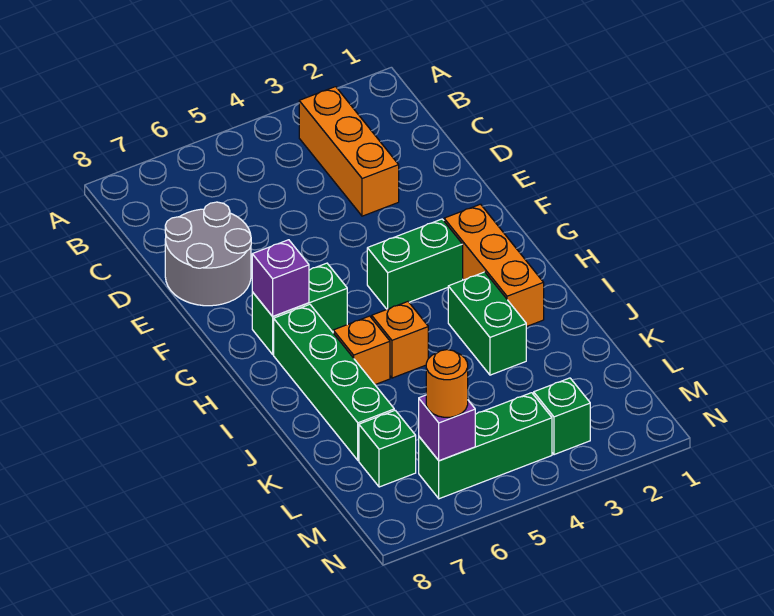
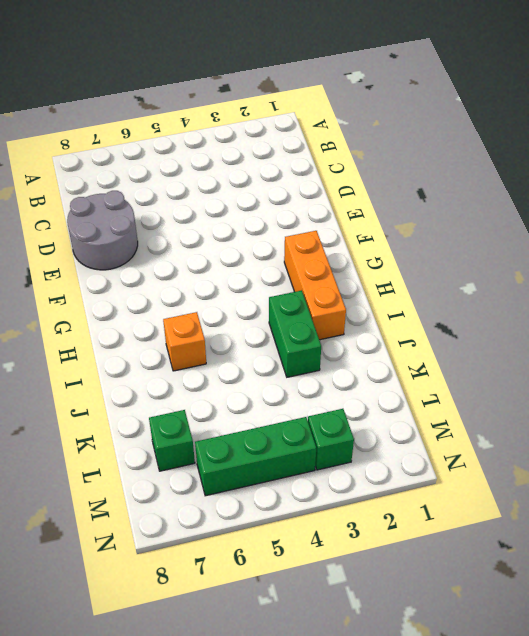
none -> orange brick B3:D3 level 1
none -> green brick G3:G4 level 1
none -> green brick G6:G7 level 1

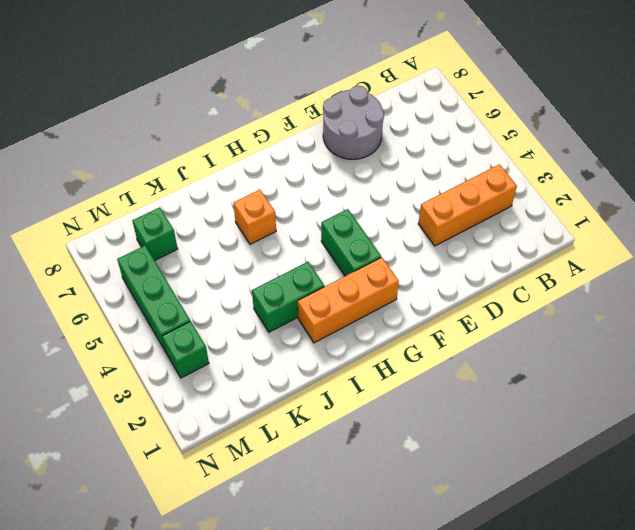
none -> green brick G6:G7 level 1
none -> green brick H7:K7 level 1
none -> orange brick I5 level 1

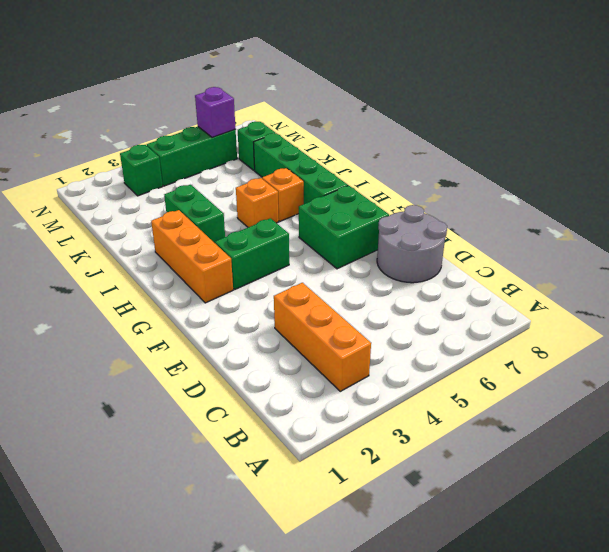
green brick F6:G7 level 1 -> green brick G6:G7 level 1
none -> purple brick G7 level 2
none -> orange round brick M6 level 3

